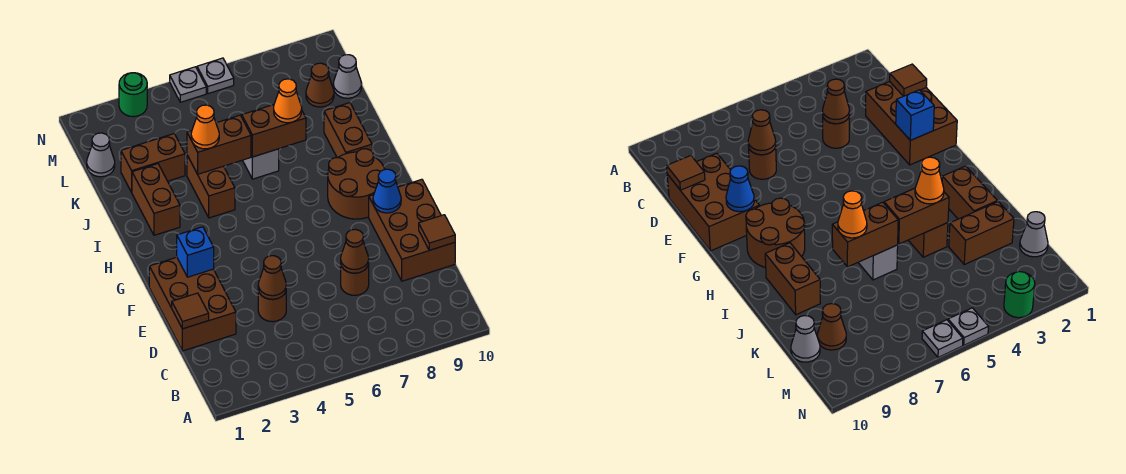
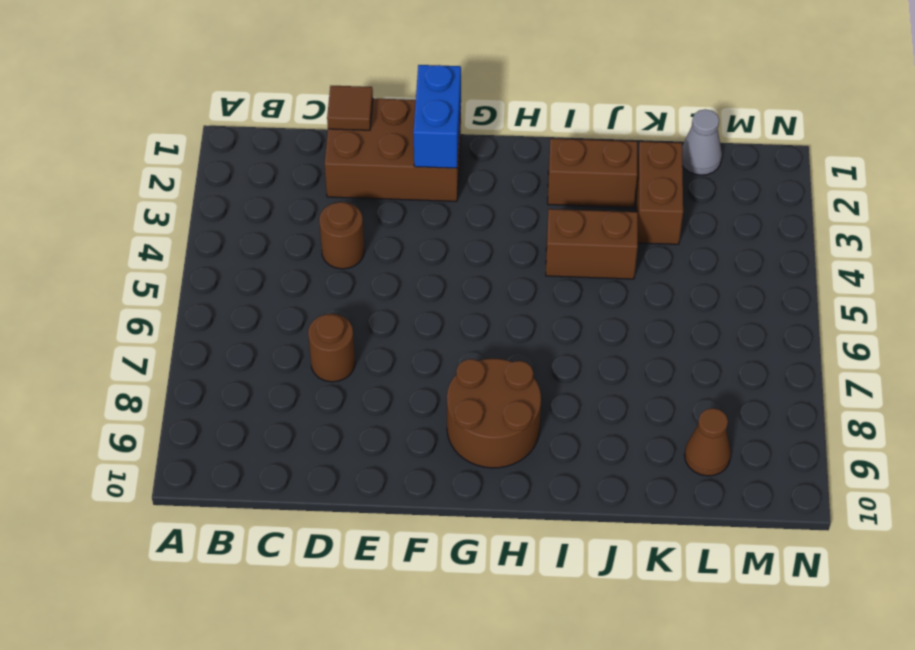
blue brick F1:F2 level 2 -> blue brick F2 level 2
none -> brown brick D9:F10 level 1
none -> brown brick I9:J9 level 1
none -> grey brick J6 level 1

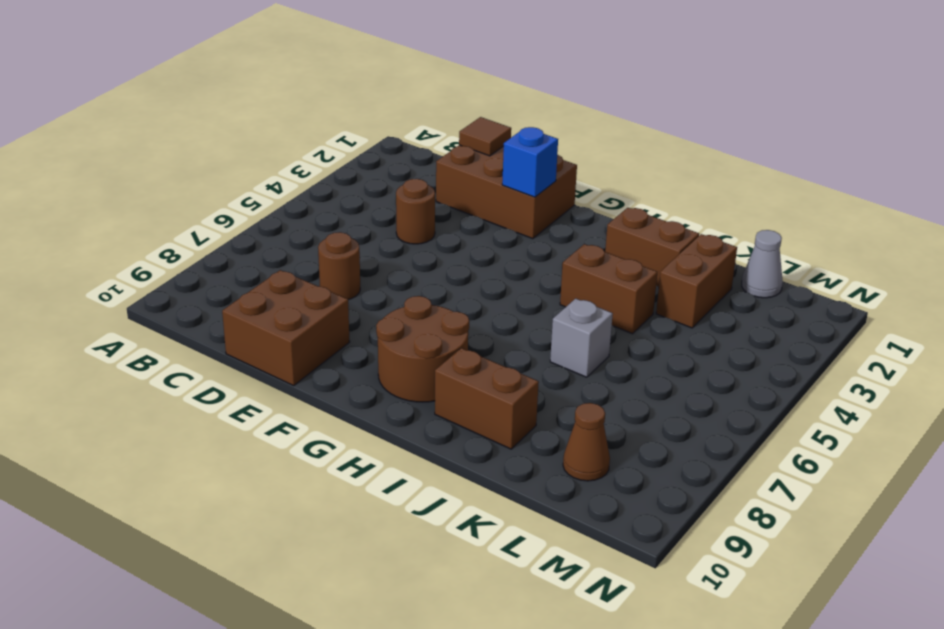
brown brick D9:E10 level 1 -> brown brick D9:F10 level 1
none -> grey cone L10 level 1
none -> green round brick N3 level 1
none -> grey plate N5 level 1

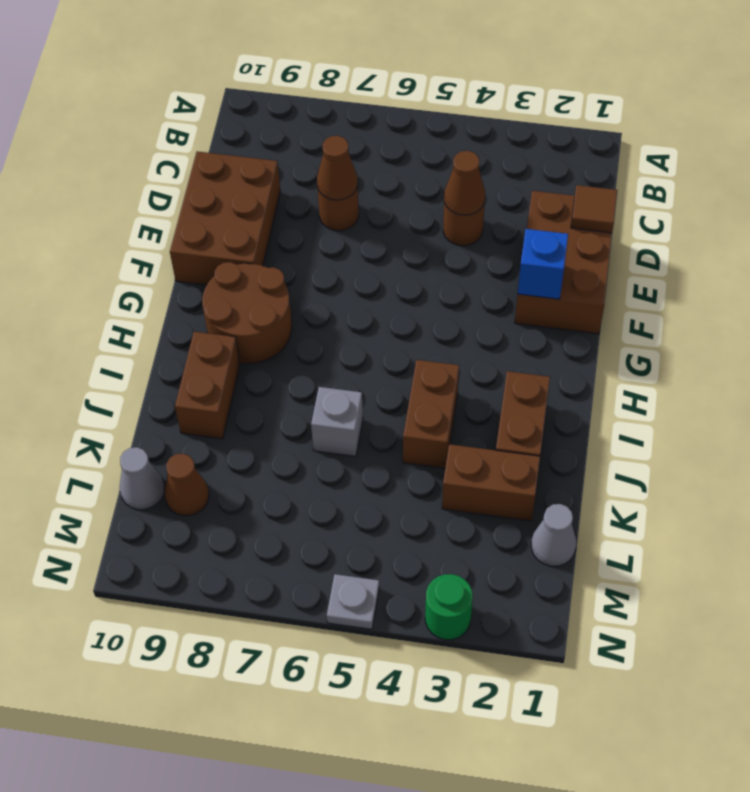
none -> grey plate N6 level 1
none -> brown tile D10 level 2
none -> blue cone F9 level 2

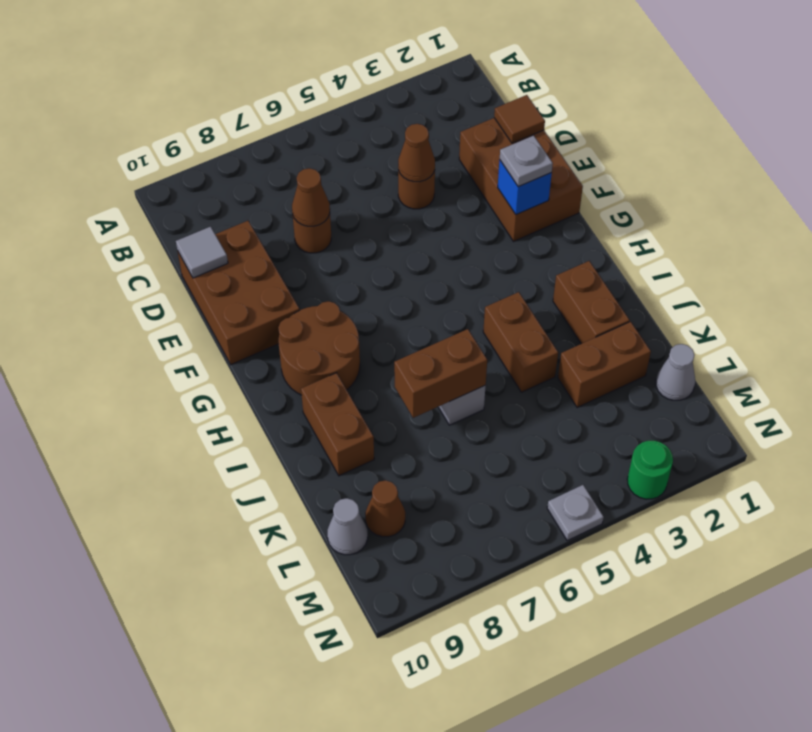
grey tile D10 level 2 -> brown tile D10 level 2
grey plate F2 level 3 -> grey plate N6 level 1
none -> blue cone F9 level 2
none -> brown brick J4:J5 level 2
none -> orange cone J4 level 3

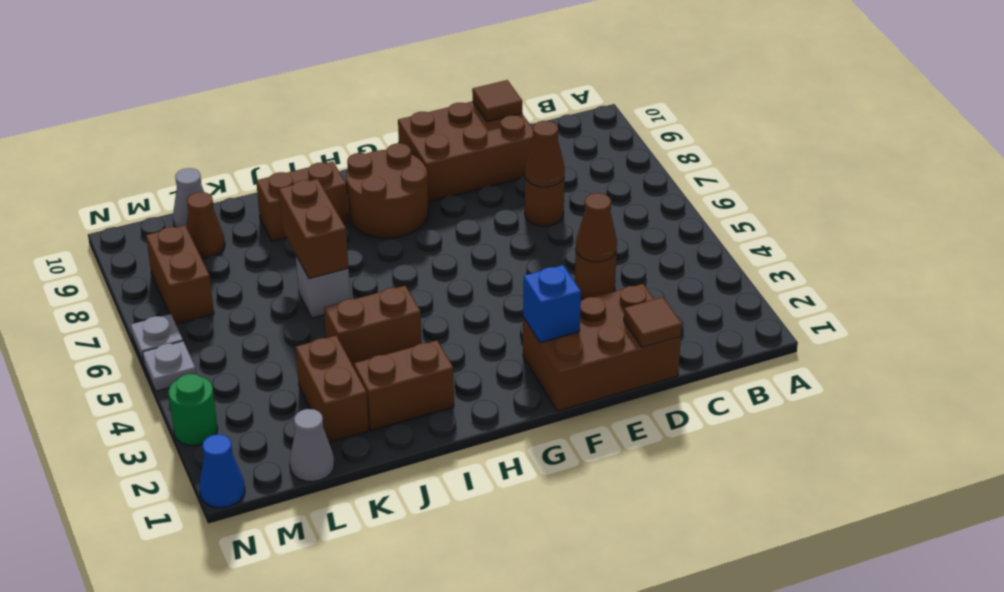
brown brick M7:M8 level 1 -> brown brick J4:J5 level 2
blue cone N1 level 1 -> blue cone F9 level 2
none -> orange cone J4 level 3
none -> orange cone J7 level 3

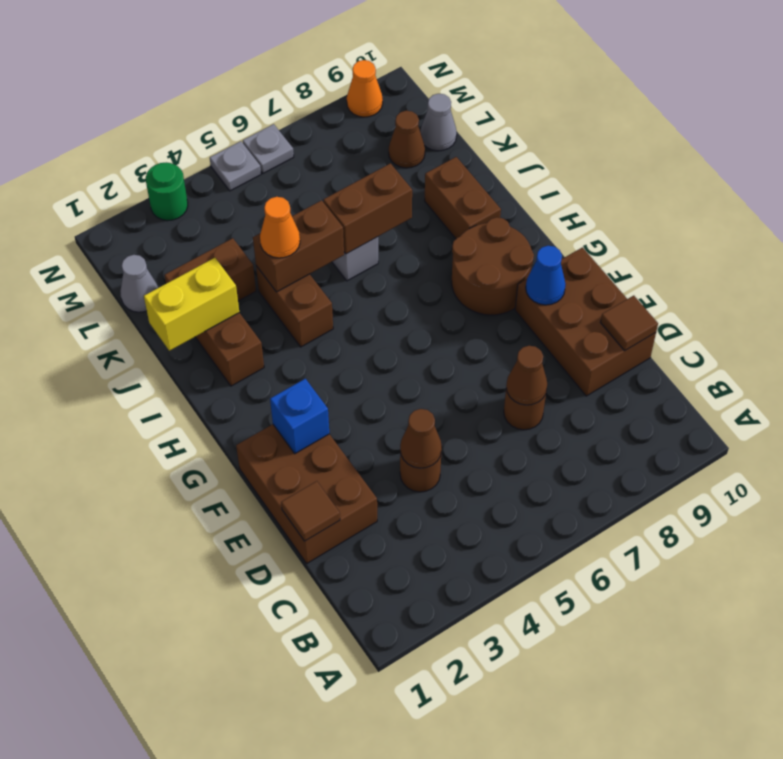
yellow brick J1:J2 level 2 -> none
orange cone N9 level 1 -> orange cone J7 level 3

